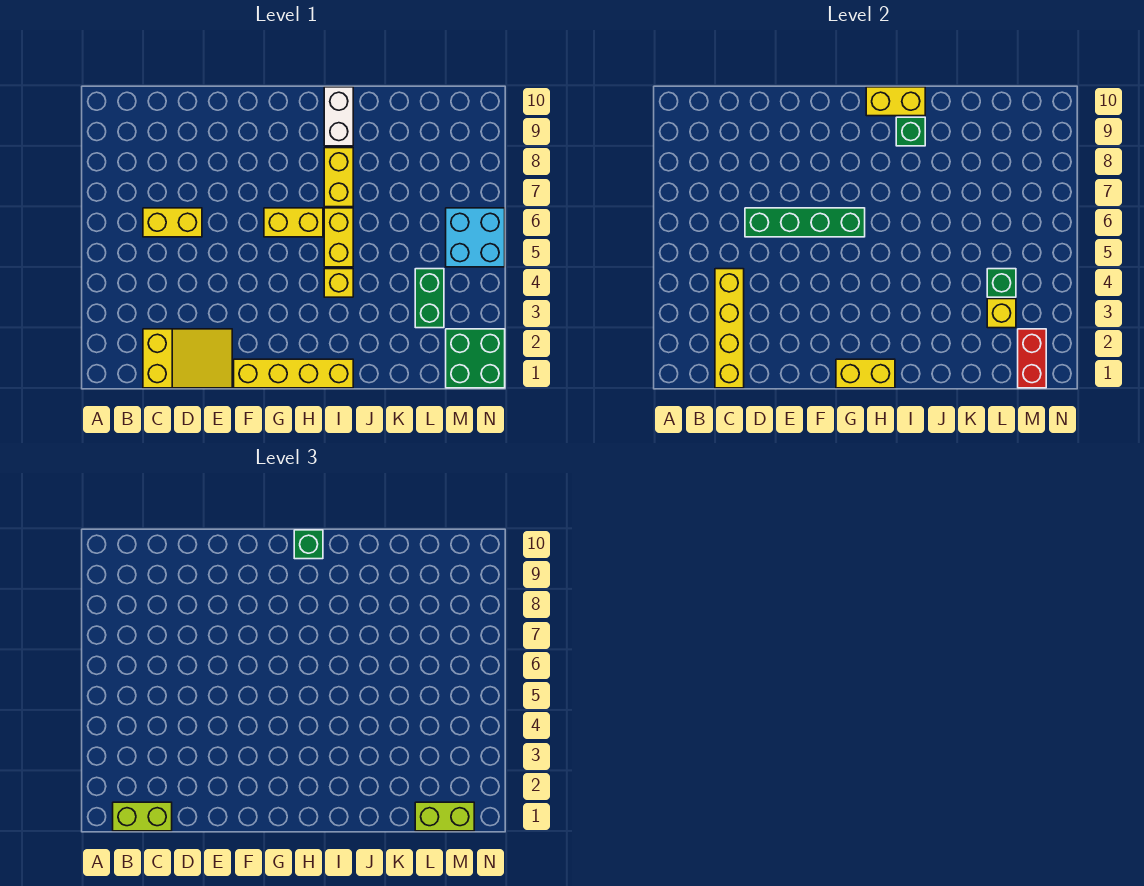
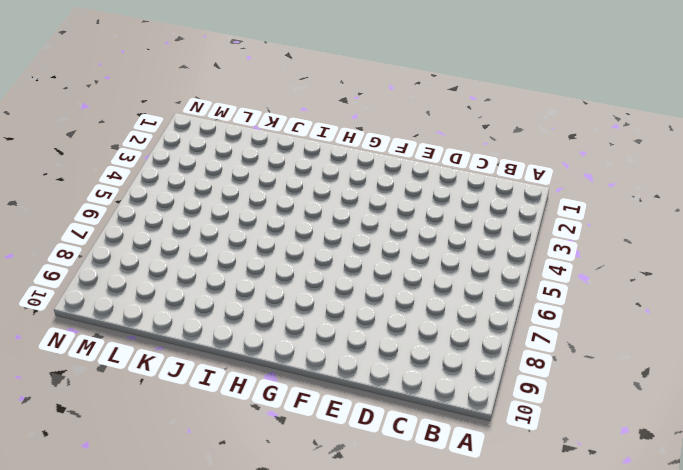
none -> yellow slope C1:E2 level 1 top C
none -> yellow brick C6:D6 level 1
none -> yellow brick F1:I1 level 1

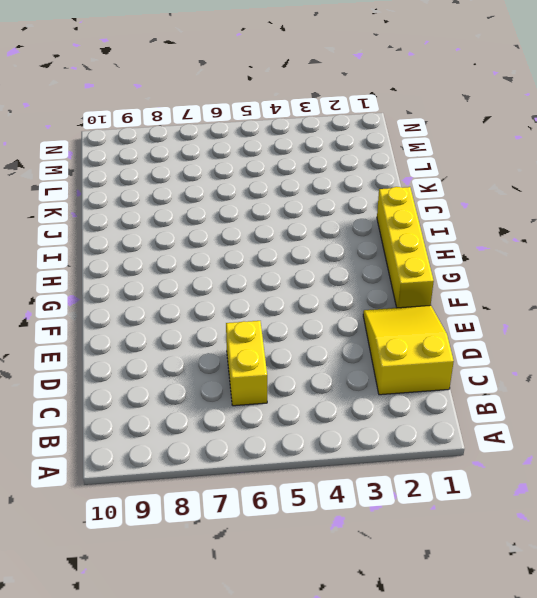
none -> yellow brick G6:H6 level 1
none -> yellow brick I4 level 1
none -> yellow brick I5:I6 level 1

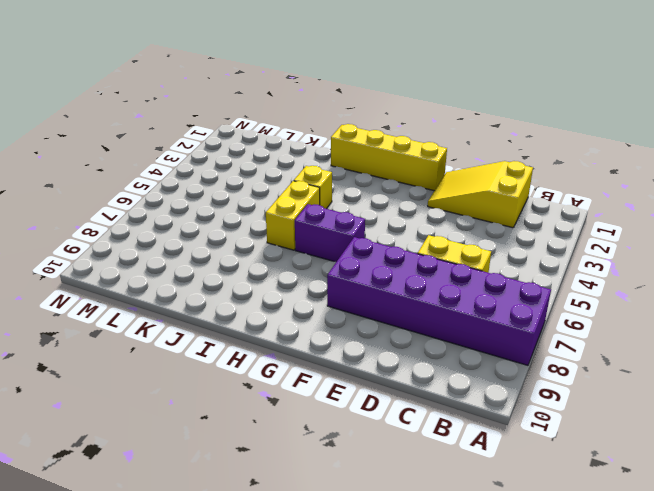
purple brick A7:F8 level 1 -> none
purple brick G6:H6 level 1 -> yellow brick G6:H6 level 1
none -> yellow brick I7:I8 level 1
none -> white brick I9:I10 level 1
none -> green brick L3:L4 level 1

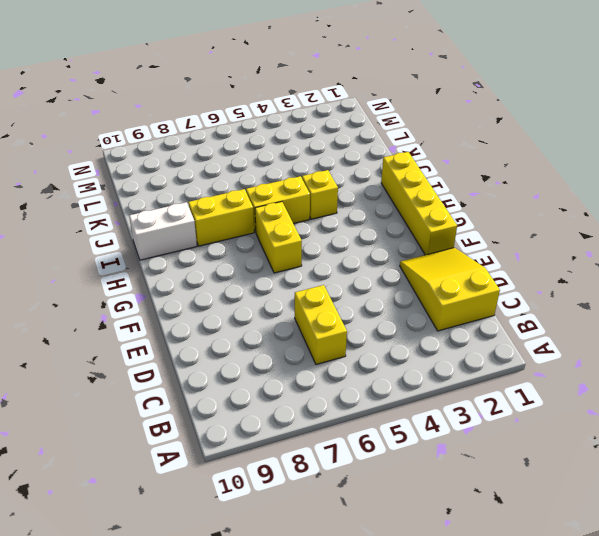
none -> green brick L3:L4 level 1
none -> green brick M1:N2 level 1
none -> cyan brick M5:N6 level 1

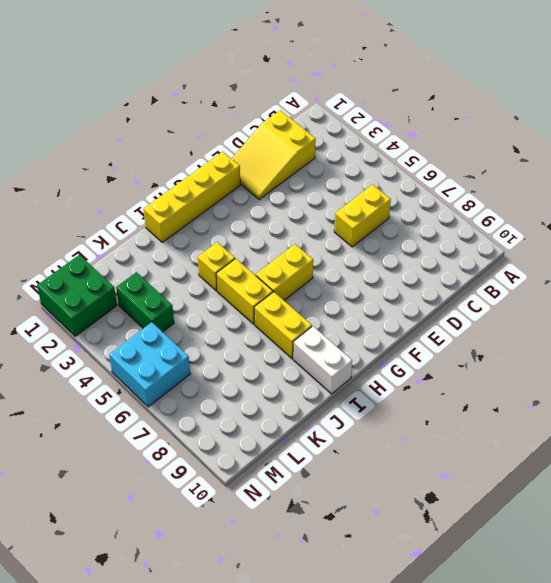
none -> yellow brick C1:C4 level 2
none -> green brick D6:G6 level 2
none -> yellow brick G1:H1 level 2

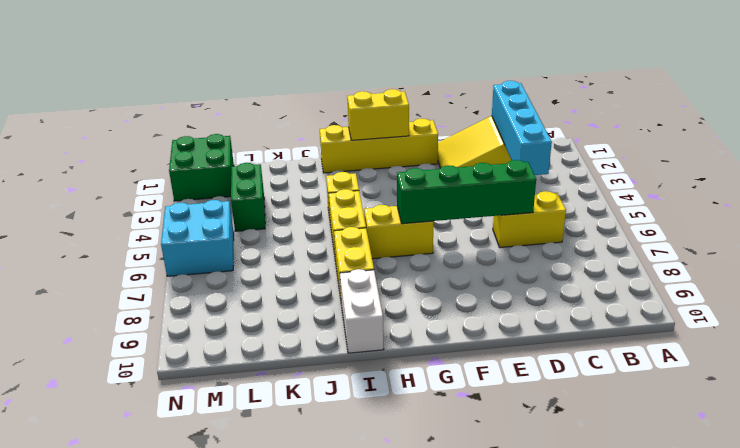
cyan brick C1:C4 level 2 -> yellow brick C1:C4 level 2
none -> yellow brick H10:I10 level 2
none -> green brick I9 level 2
none -> yellow brick L3 level 2

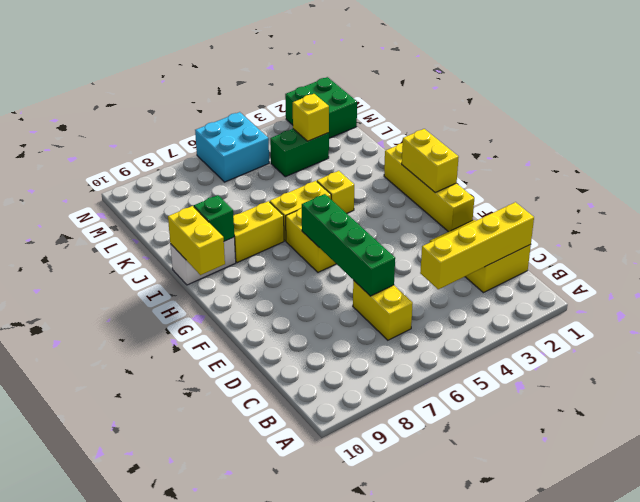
none -> green brick L4 level 2
none -> red brick M1:M2 level 2
none -> lime brick B1:C1 level 3

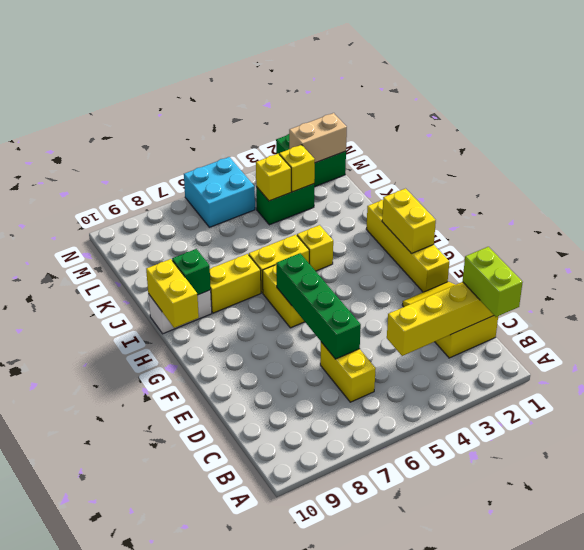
yellow brick L4 level 2 -> green brick L4 level 2
tan brick M1:M2 level 2 -> red brick M1:M2 level 2
none -> green brick H10 level 3
none -> lime brick L1:M1 level 3

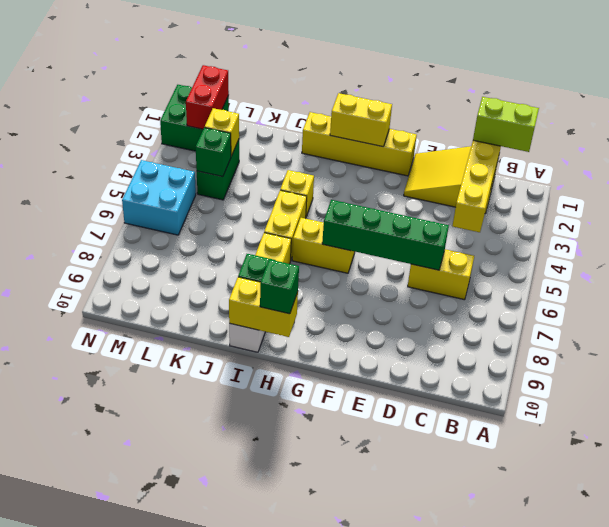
none -> lime brick L1:M1 level 3

